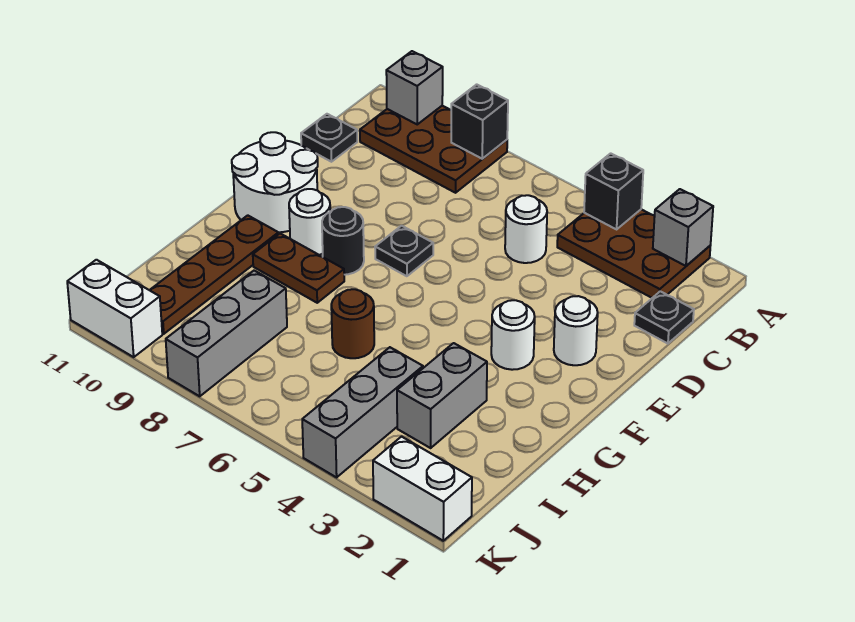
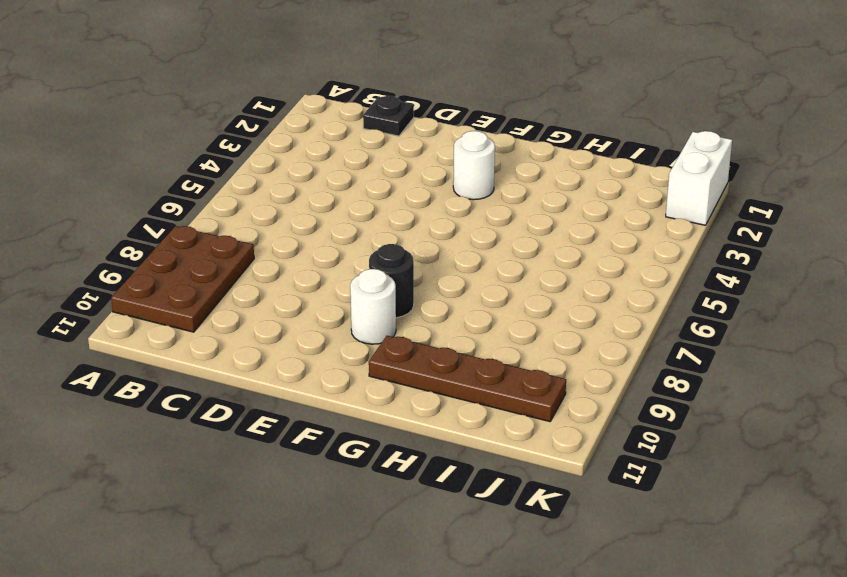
none -> brown plate A2:B4 level 1
none -> white round brick C5 level 1
none -> black plate C11 level 1

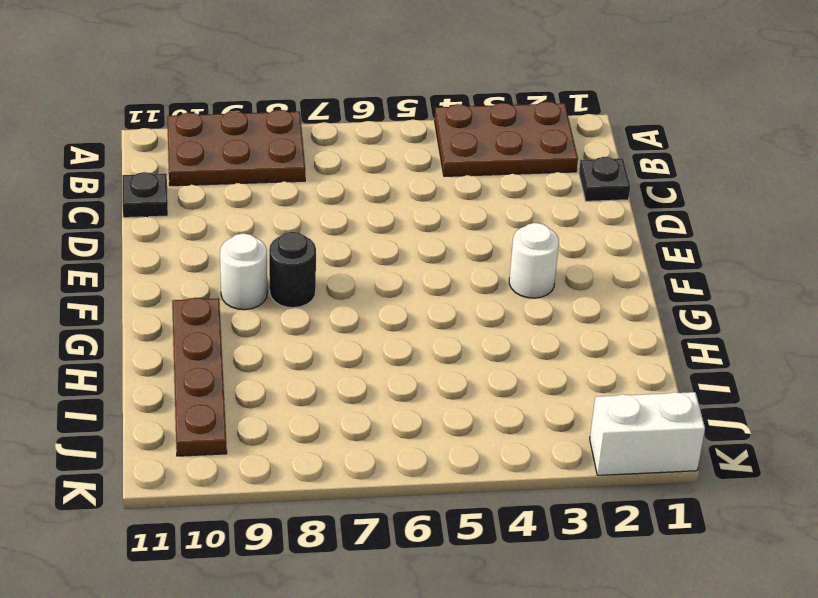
none -> white round brick C5 level 1
none -> white round brick E2 level 1
none -> black plate E7 level 1

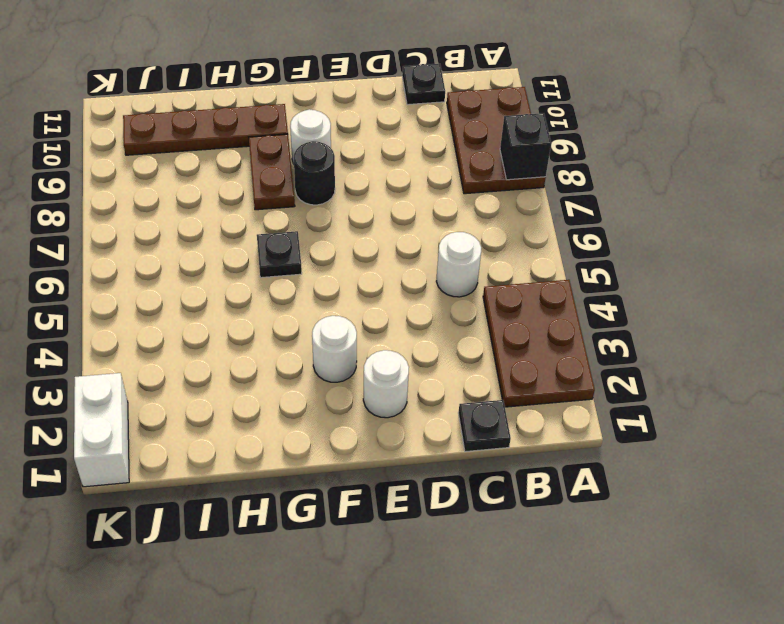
black plate G6 level 1 -> black plate E7 level 1
none -> white round brick E10:F11 level 1
none -> grey brick H3:I3 level 1
none -> brown round brick H6 level 1

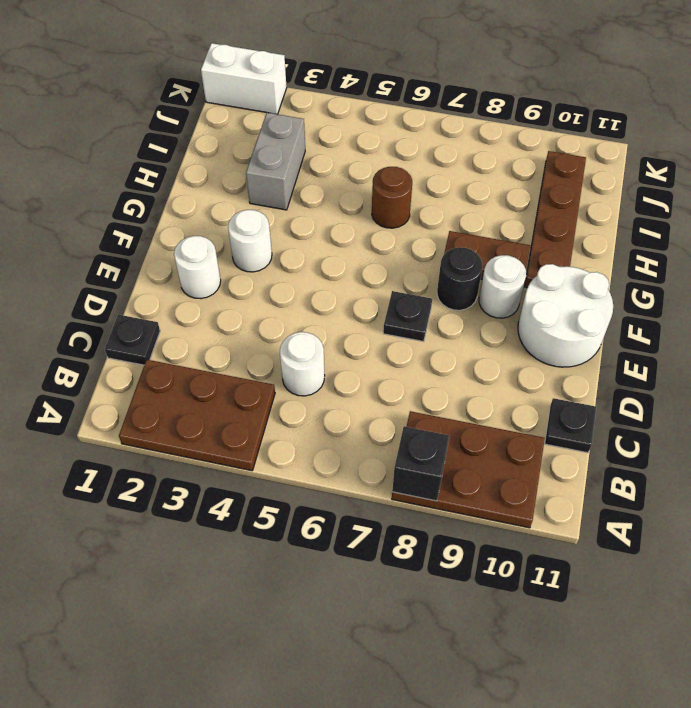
none -> grey brick I4:K4 level 1
none -> grey brick I8:K8 level 1
none -> white brick K10:K11 level 1

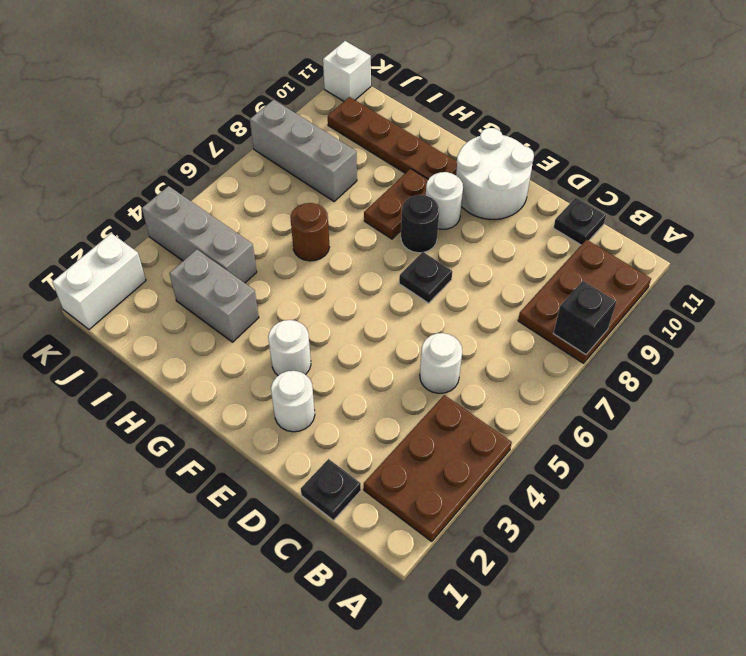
white brick K11 level 1 -> white brick K10:K11 level 1
none -> grey brick A2 level 2
none -> black brick A4 level 2
none -> grey brick A10 level 2

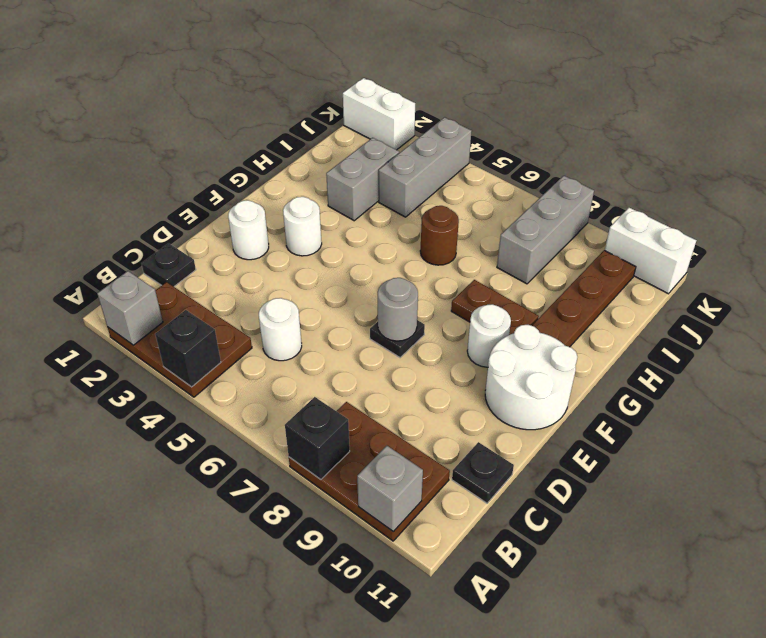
grey round brick E7 level 2 -> none
none -> black round brick F8 level 1

